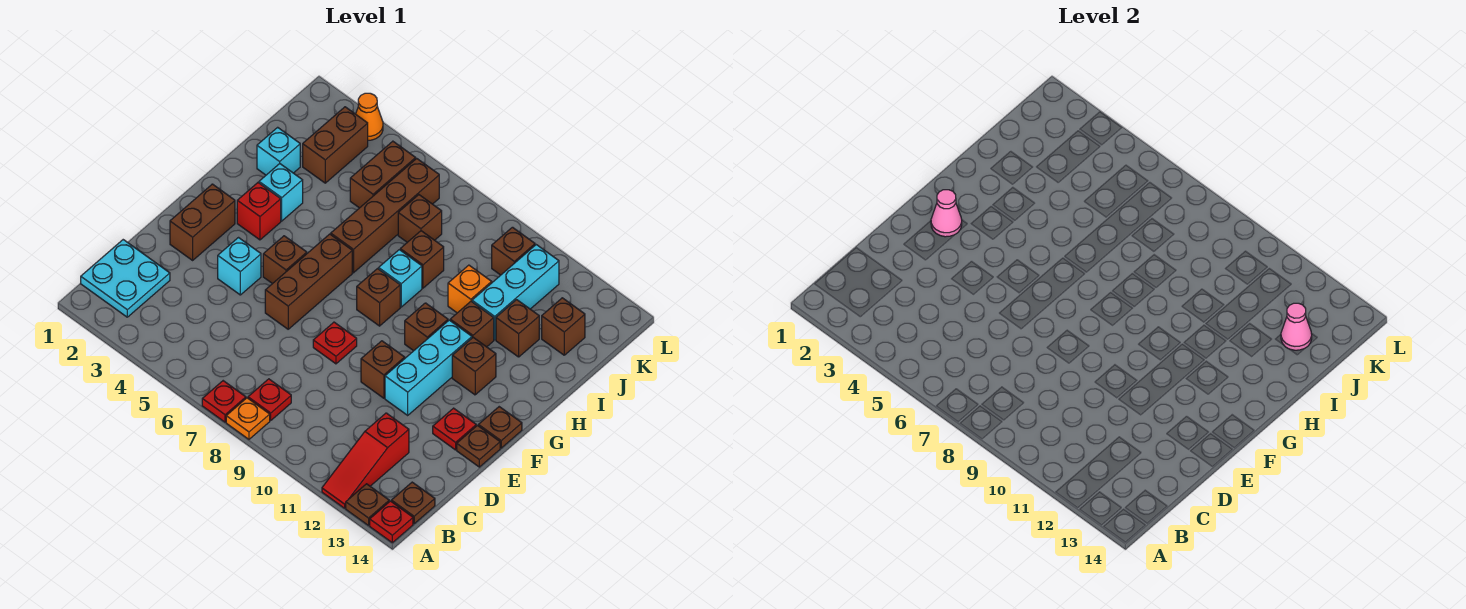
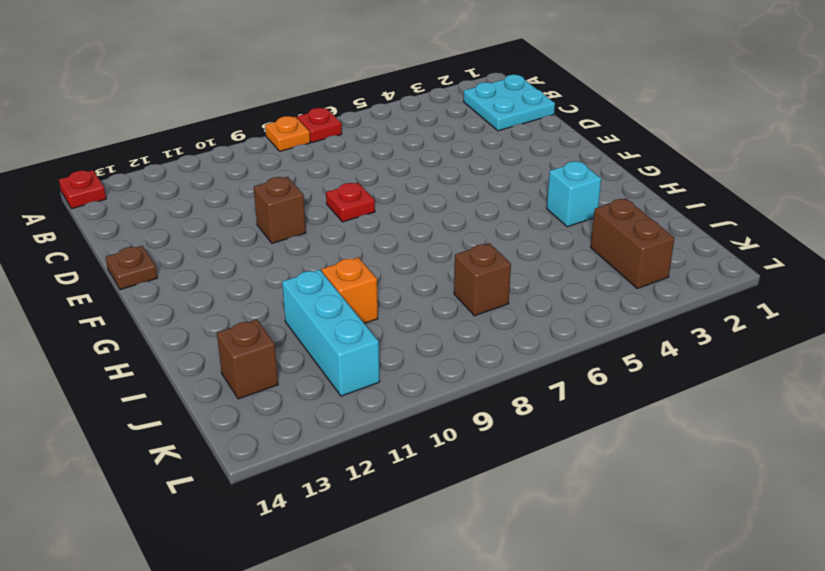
none -> red slope A12:C12 level 1 top C
none -> brown plate A13 level 1
none -> red plate B8 level 1
none -> brown plate B14 level 1

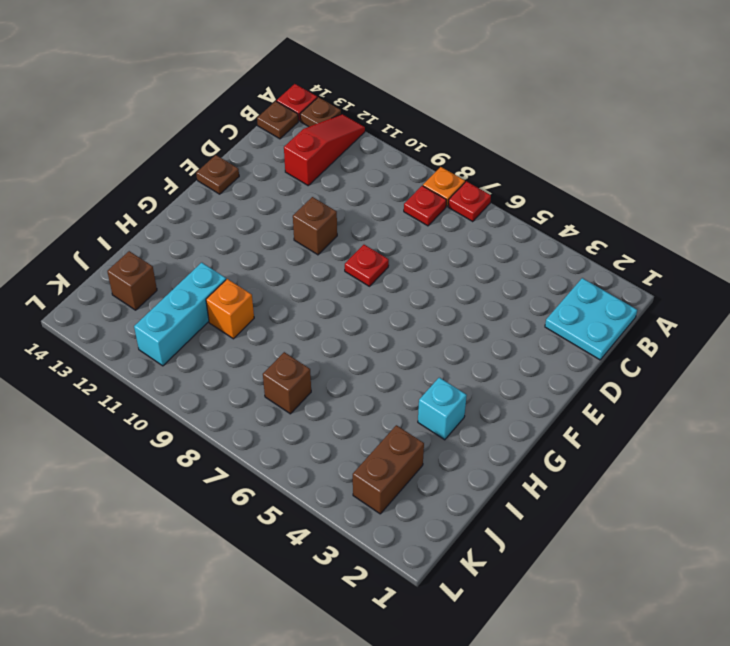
none -> brown brick E2:F2 level 1
none -> cyan brick E4 level 1
none -> brown brick E6:G6 level 1
none -> cyan brick E11:G11 level 1

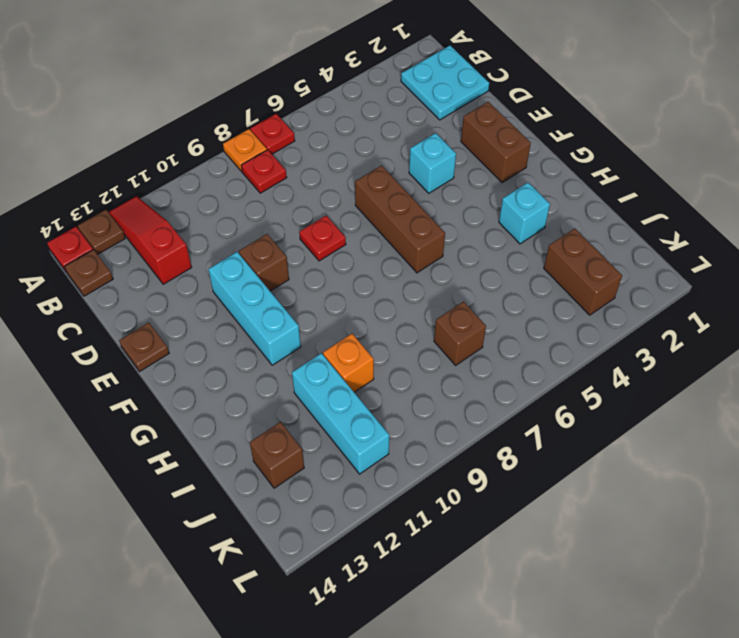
none -> red plate E13 level 1
none -> brown brick F5 level 1
none -> brown plate F14 level 1
none -> red brick G3 level 1

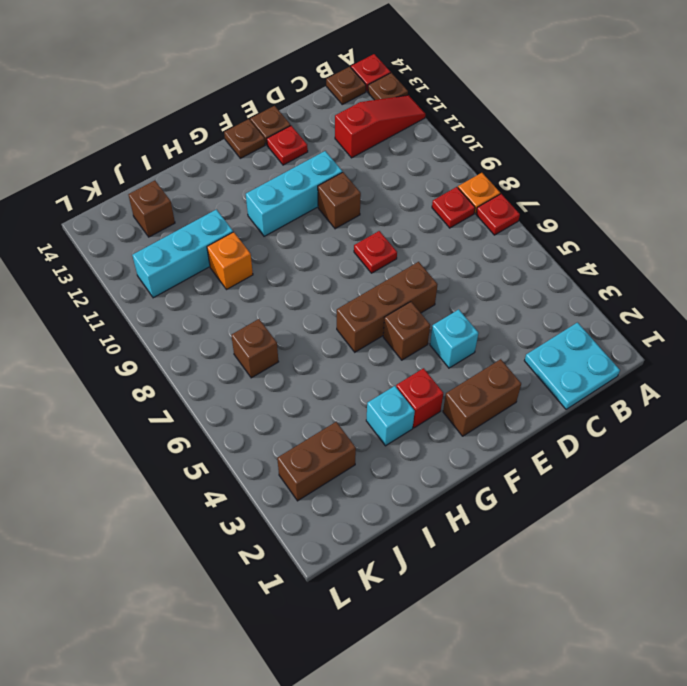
none -> brown brick G8 level 1
none -> brown brick G10 level 1
none -> brown brick G12 level 1
none -> brown brick H6:K6 level 1

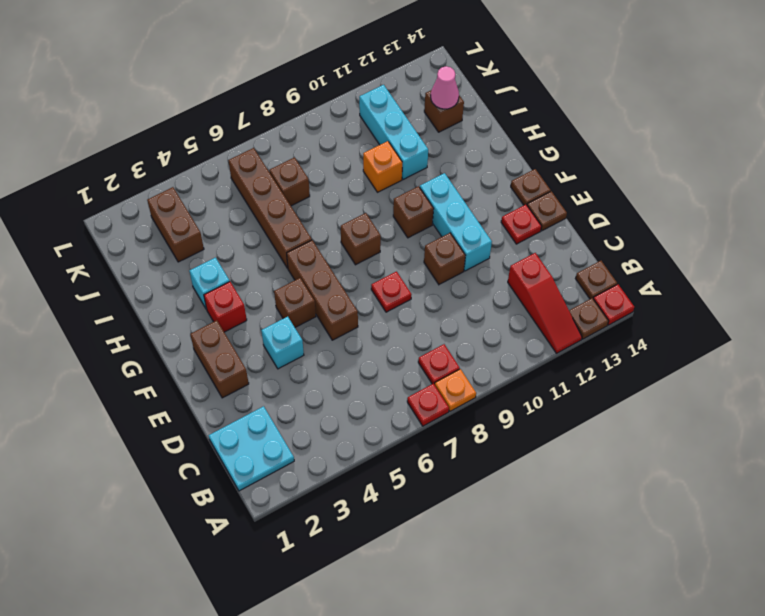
none -> brown brick G12 level 1
none -> cyan brick H8 level 1
none -> brown brick H11 level 1
none -> cyan brick I2 level 1

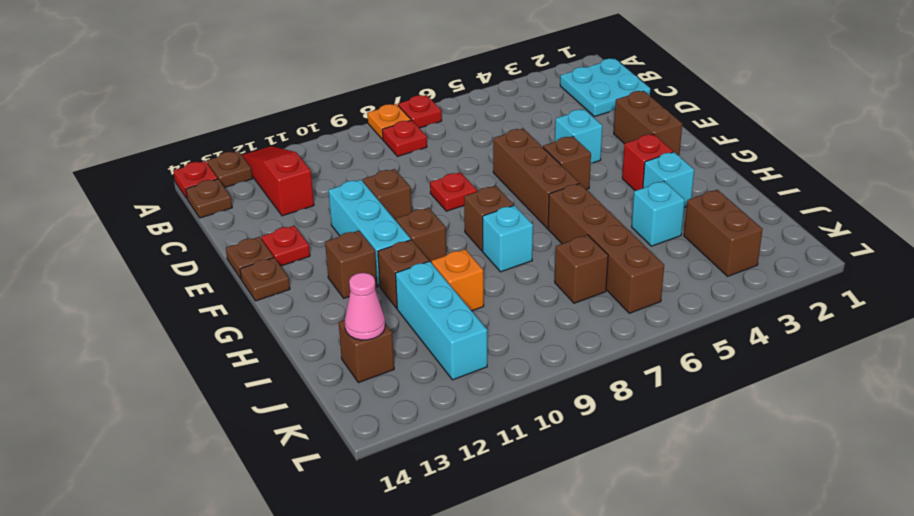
cyan brick I4 level 1 -> cyan brick I2 level 1
none -> brown brick I8 level 1
none -> brown brick I12 level 1
none -> brown brick J5:K5 level 1
none -> brown brick K10 level 1

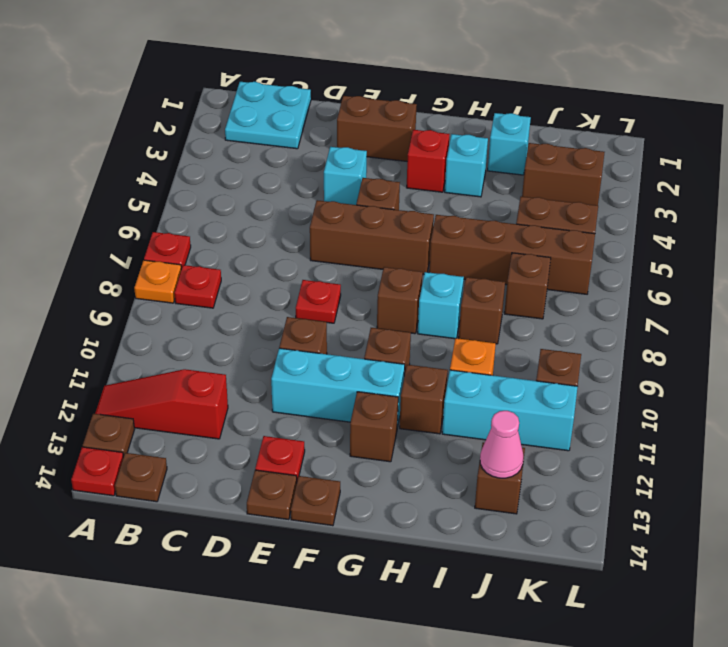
none -> brown brick I12 level 1
none -> orange cone L3 level 1
none -> pink cone F2 level 2

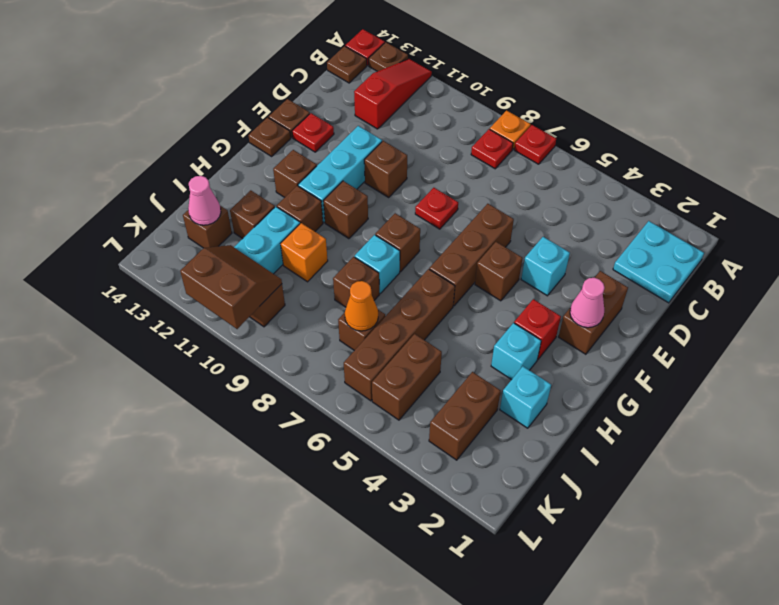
orange cone J7 level 2 -> orange cone L3 level 1
brown slope K10:L11 level 2 top L -> none

